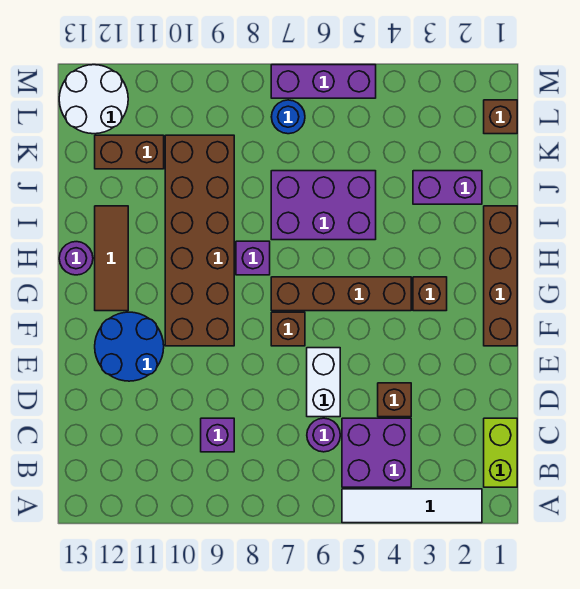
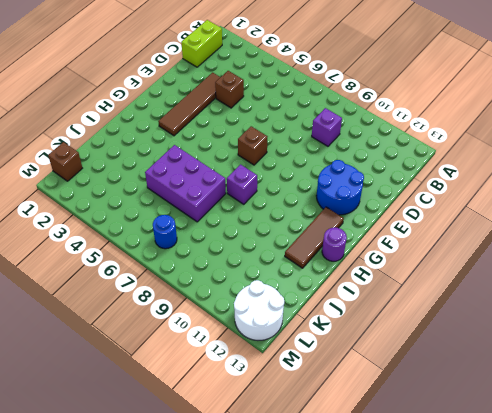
brown tile D3:G3 level 1 -> brown brick G3 level 1
none -> white tile A2:A5 level 1
none -> purple brick B4:C5 level 1
none -> purple round brick C6 level 1

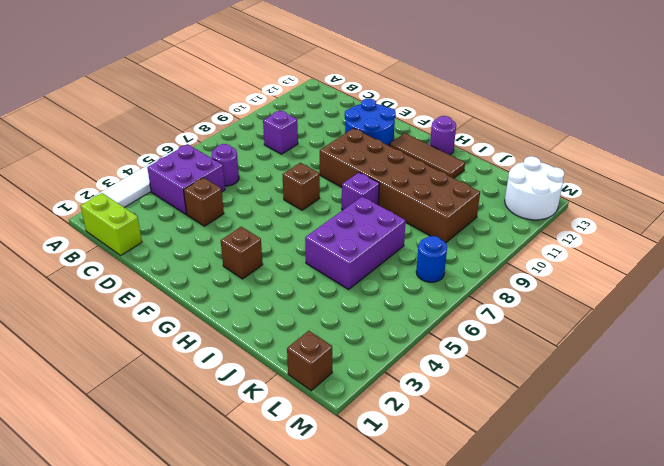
none -> white brick D6:E6 level 1
none -> brown brick F1:I1 level 1
none -> brown brick G4:G7 level 1

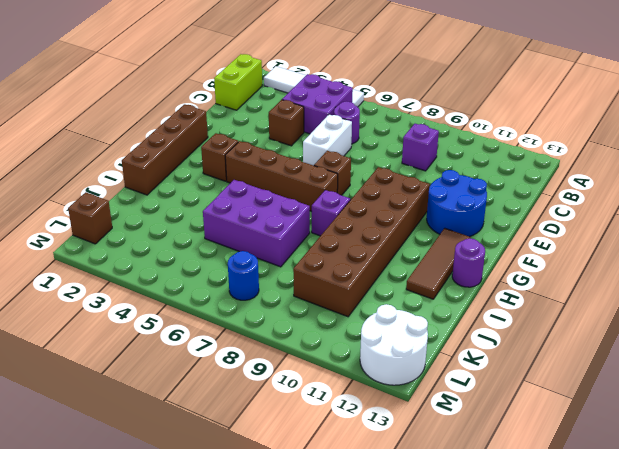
none -> purple brick J2:J3 level 1
none -> brown brick K11:K12 level 1
none -> purple brick M5:M7 level 1

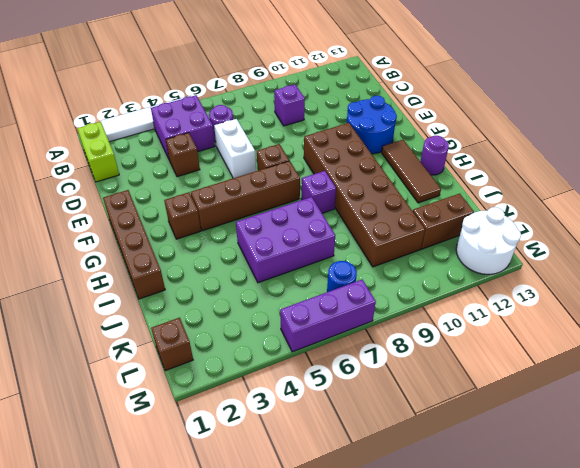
none -> purple brick J2:J3 level 1

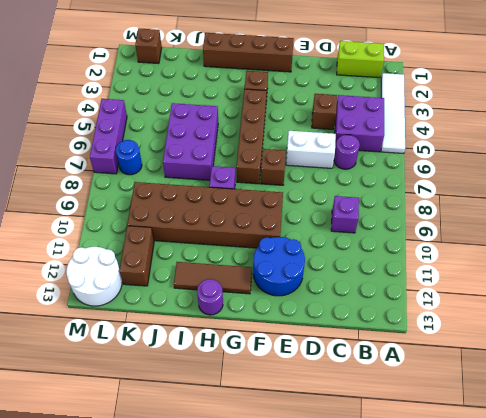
none -> purple brick J2:J3 level 1

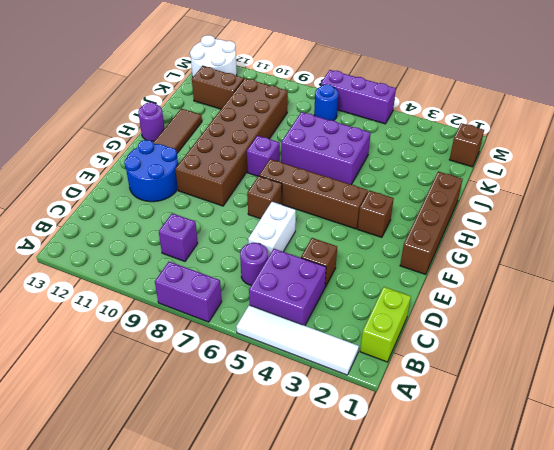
purple brick A7:A8 level 1 -> purple brick J2:J3 level 1

